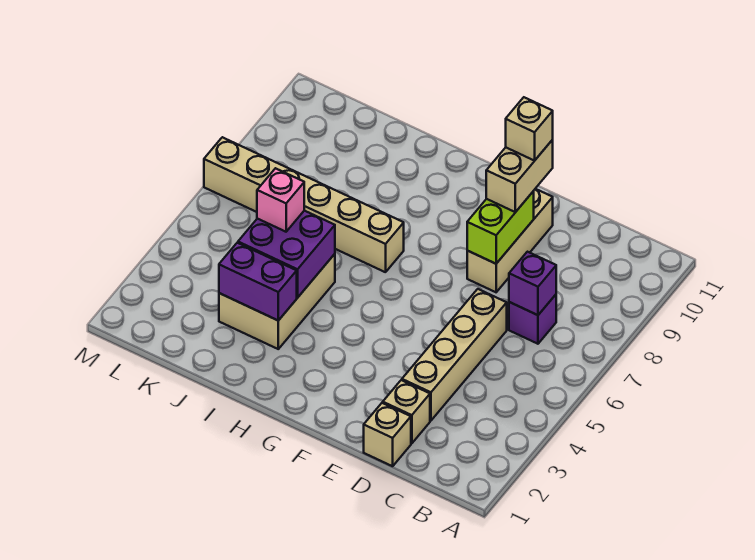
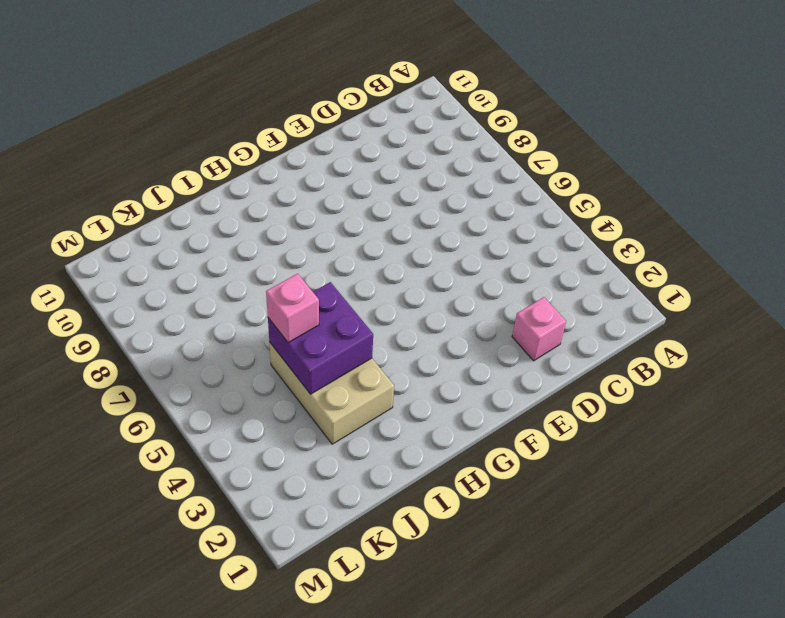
pink brick D2 level 1 -> tan brick D2 level 1
none -> purple brick C7 level 1
none -> tan brick D1 level 1
none -> tan brick D3:D6 level 1

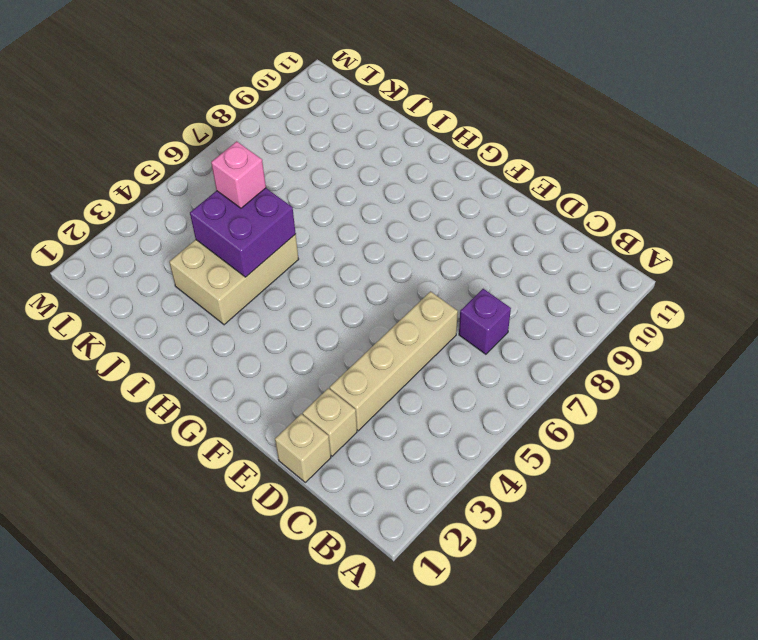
none -> tan brick E8:E10 level 1
none -> tan brick H7:M7 level 1
none -> purple brick C7 level 2

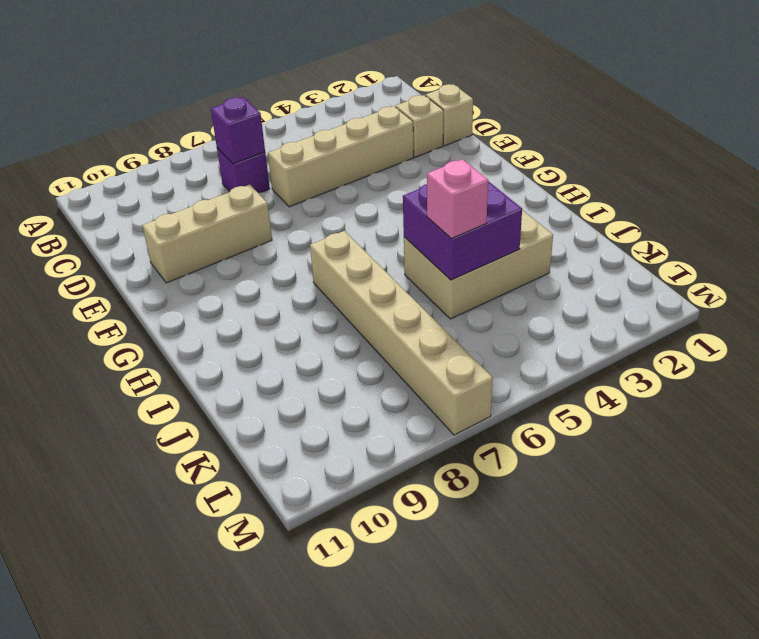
none -> lime brick E8:E9 level 2
none -> purple brick I3:J3 level 2
none -> tan brick E9:E10 level 3

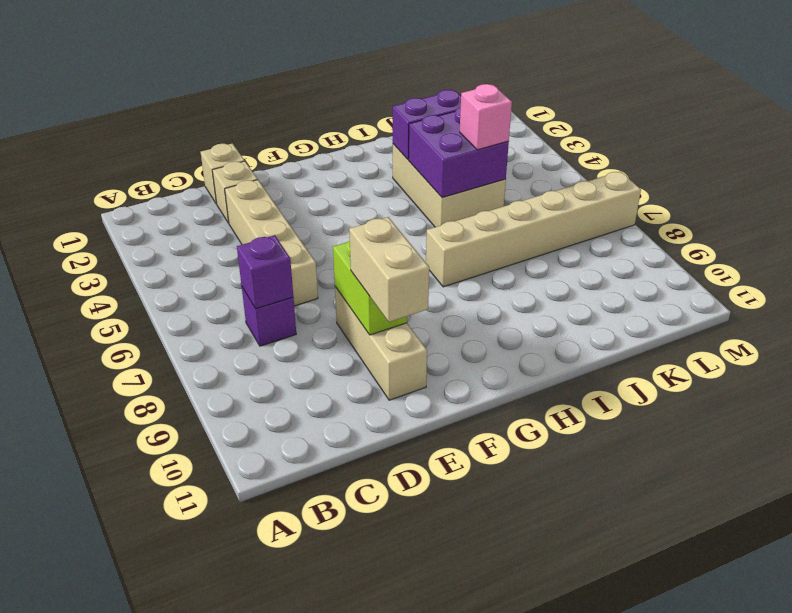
none -> tan brick E10 level 4

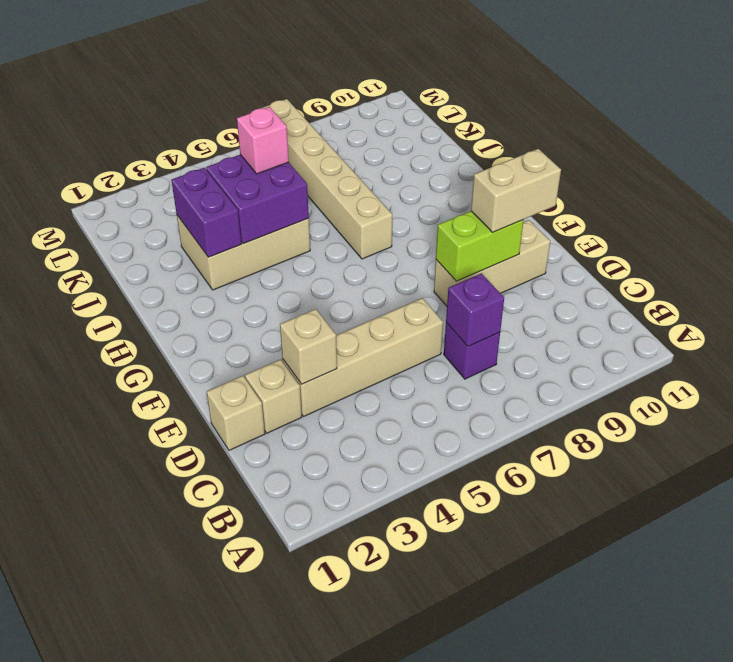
tan brick D3 level 2 -> tan brick E10 level 4

